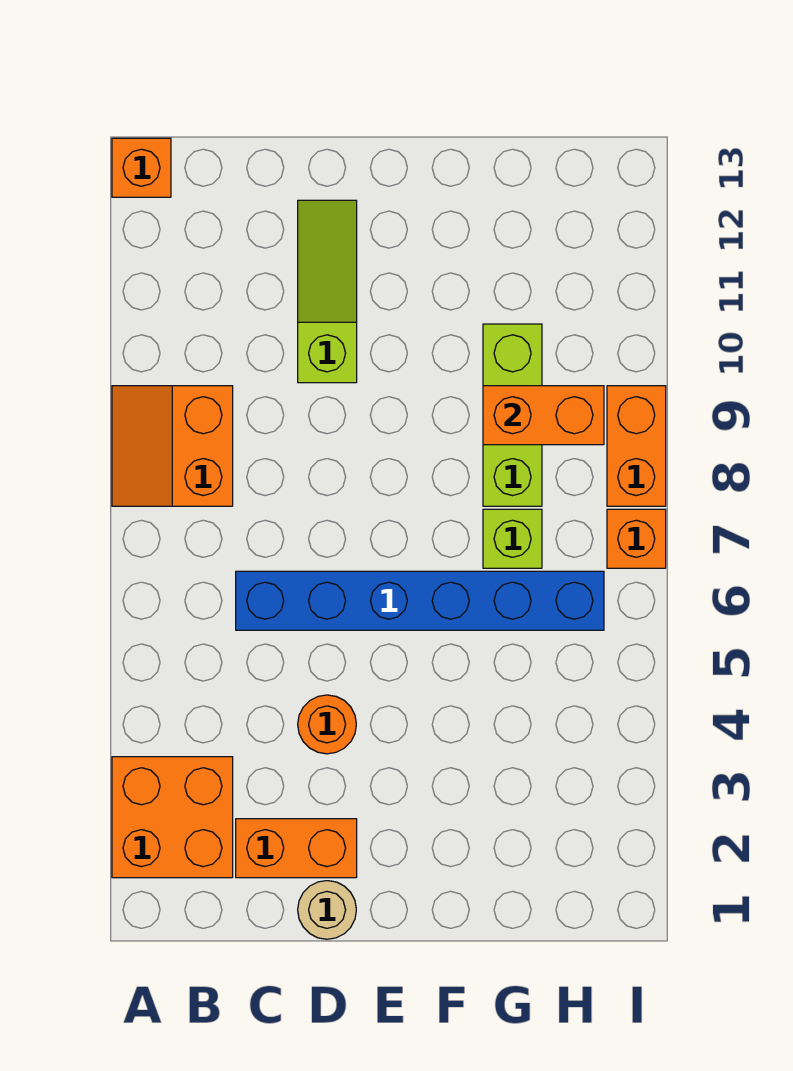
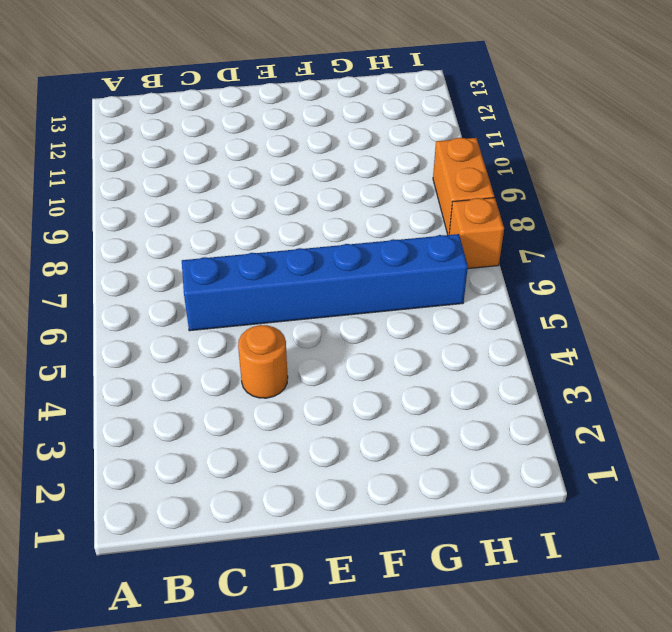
none -> orange brick A2:B3 level 1
none -> orange slope A8:B9 level 1 top B
none -> orange brick A13 level 1

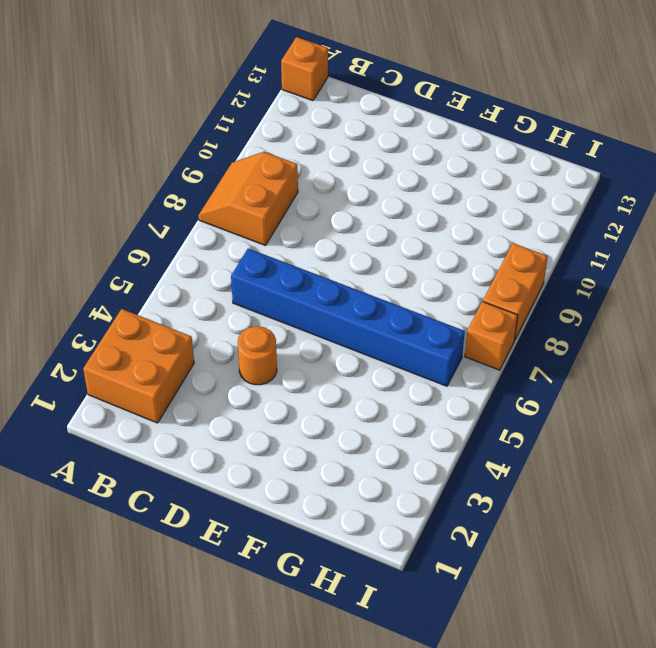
none -> orange brick C2:D2 level 1
none -> tan round brick D1 level 1
none -> lime slope D10:D12 level 1 top 10

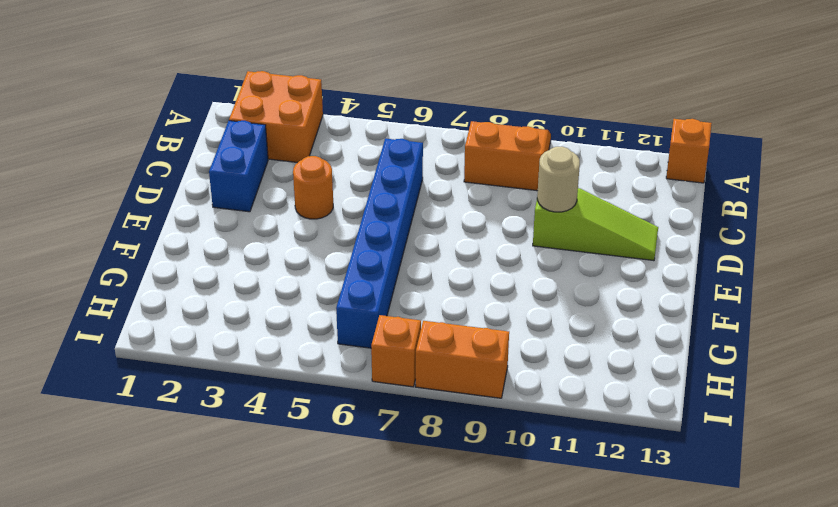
blue brick C2:D2 level 1 -> orange brick C2:D2 level 1
tan round brick D10 level 2 -> tan round brick D1 level 1
none -> lime brick G7 level 1
none -> lime brick G8:G10 level 1
none -> orange brick G9:H9 level 2

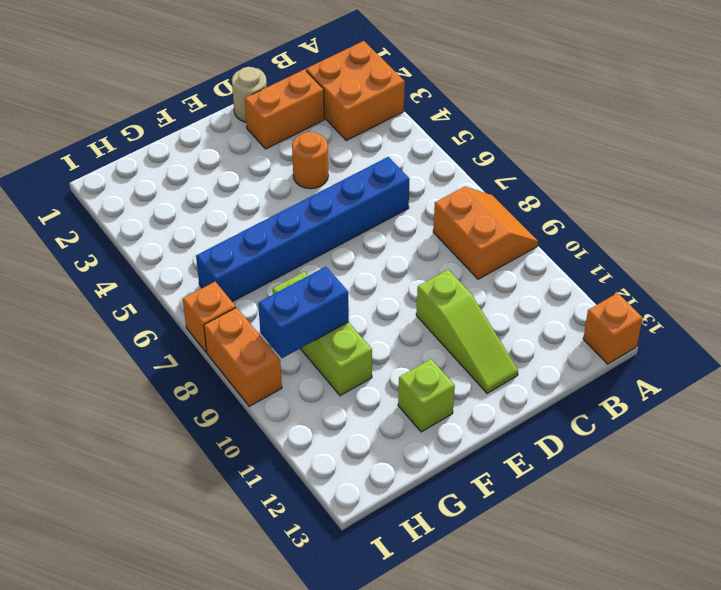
lime brick F12 level 1 -> lime brick G7 level 1
blue brick G9:H9 level 2 -> orange brick G9:H9 level 2

